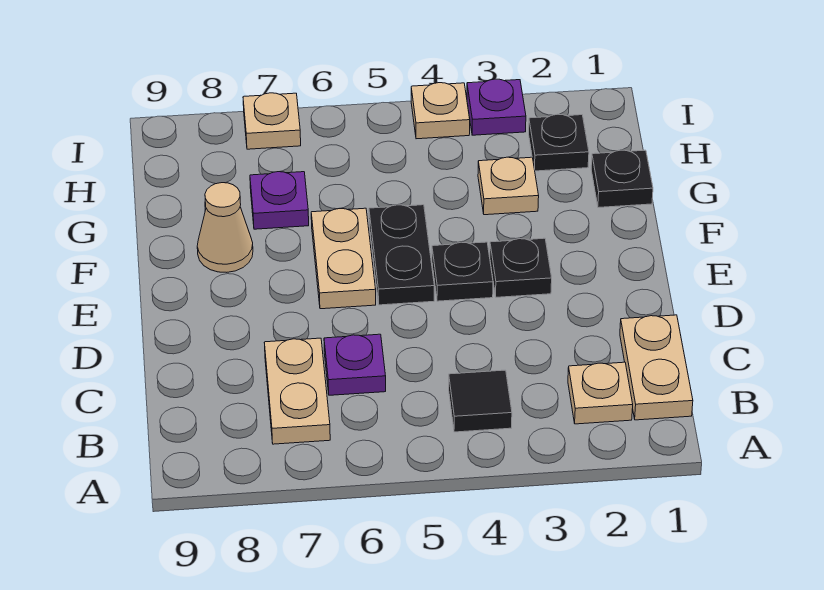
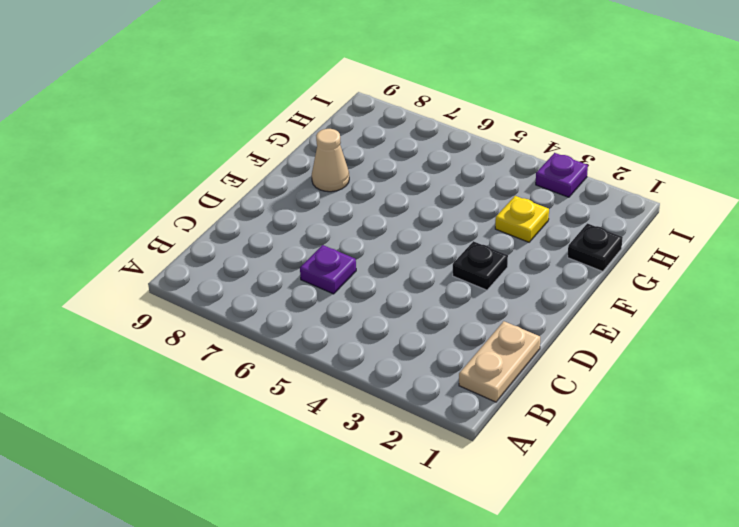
yellow plate G3 level 1 -> tan plate G3 level 1
none -> tan plate B2 level 1
none -> black tile B4 level 1
none -> tan plate B7:C7 level 1

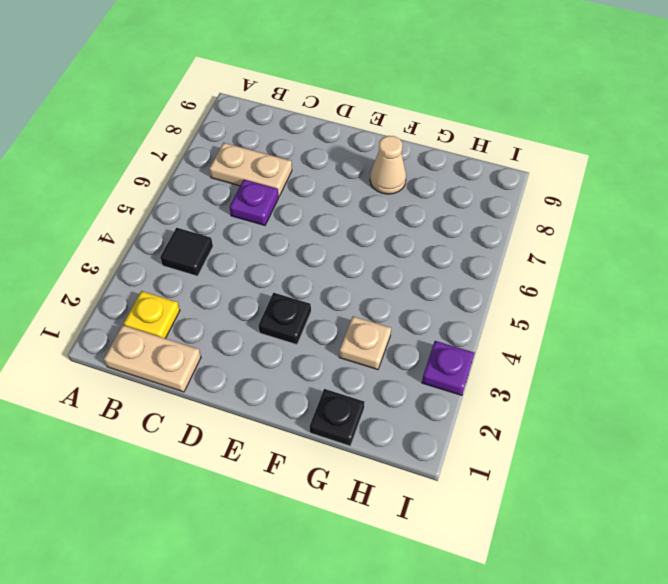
yellow plate B2 level 1 -> tan plate B2 level 1
none -> black plate E4 level 1
none -> black plate E5:F5 level 1
none -> tan plate E6:F6 level 1

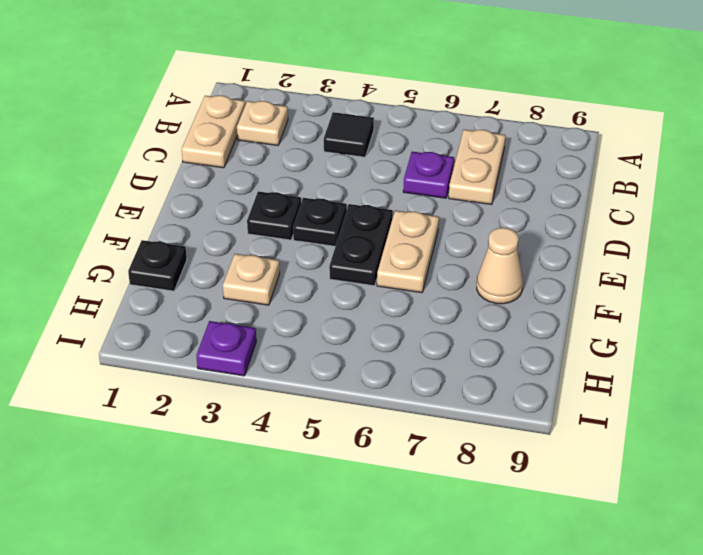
none -> purple plate G7 level 1
none -> black plate H2 level 1
none -> tan plate I4 level 1

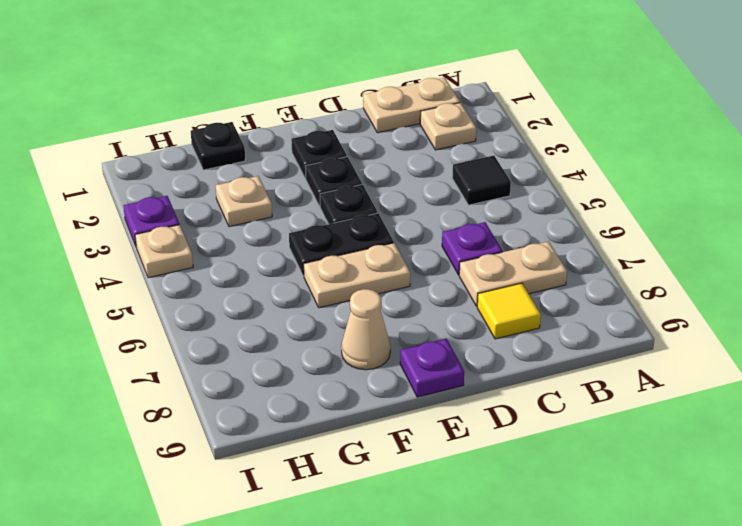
yellow tile C8 level 1 -> none
black plate E2 level 1 -> black plate H2 level 1
purple plate E9 level 1 -> purple plate G7 level 1
none -> tan plate I7 level 1

